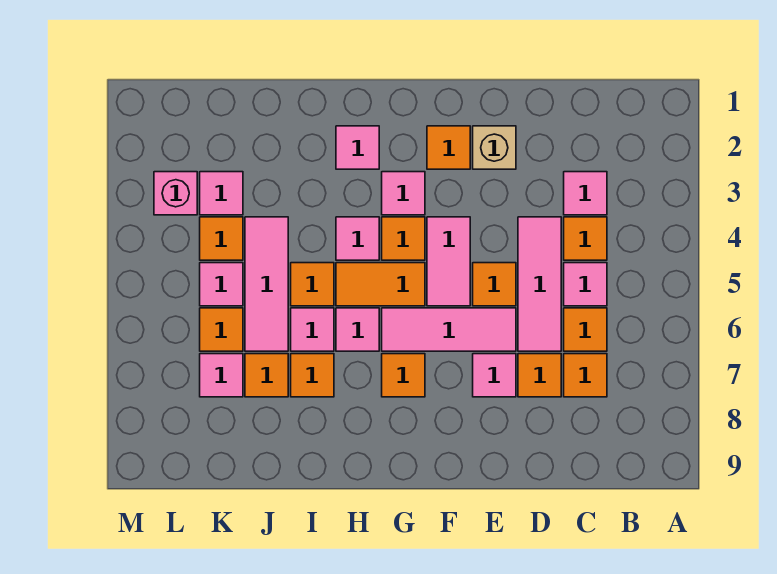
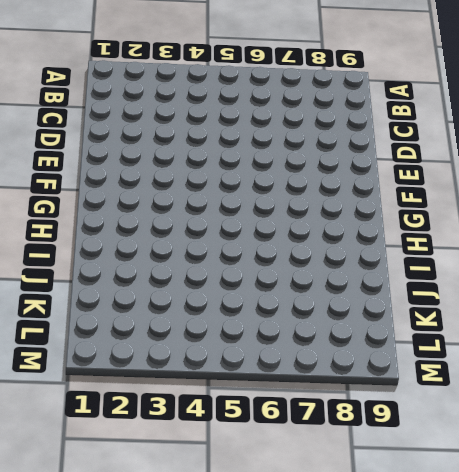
none -> pink tile C3 level 1
none -> orange tile C4 level 1
none -> pink tile C5 level 1
none -> orange tile C6 level 1

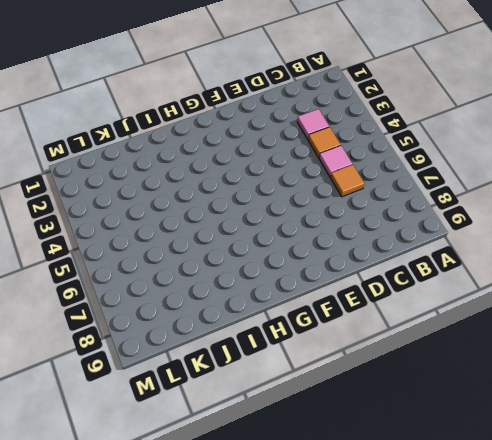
none -> orange tile C7 level 1
none -> pink tile D4:D6 level 1
none -> orange tile D7 level 1
none -> tan brick E2 level 1

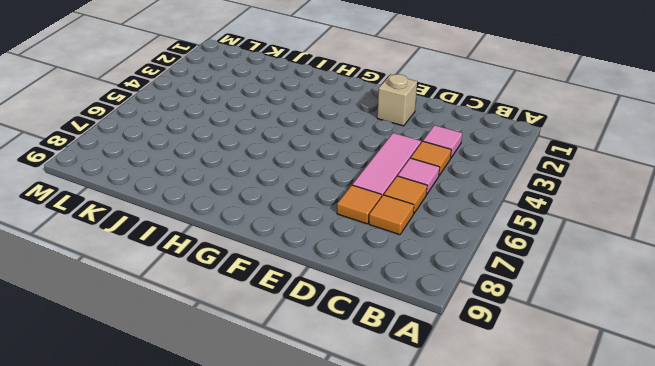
none -> orange tile E5 level 1
none -> pink tile E6:G6 level 1
none -> pink tile E7 level 1
none -> orange tile F2 level 1

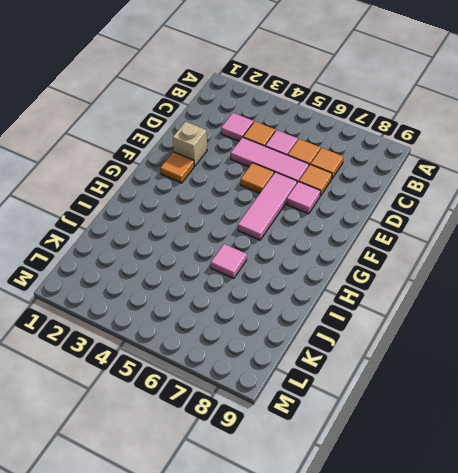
none -> pink tile F4:F5 level 1
none -> pink tile G3 level 1
none -> orange tile G4 level 1
none -> orange tile G5:H5 level 1

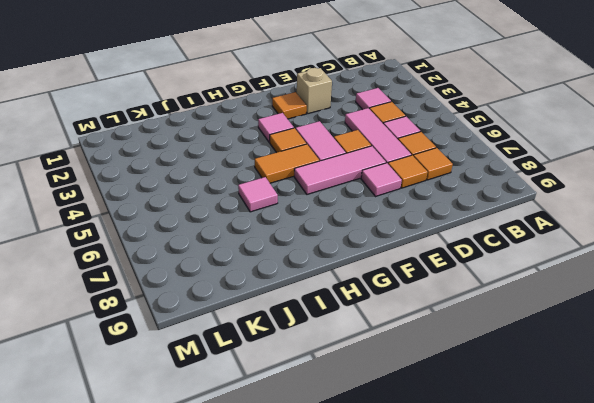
none -> orange tile G7 level 1
none -> pink tile H2 level 1
none -> pink tile H4 level 1
none -> pink tile H6 level 1

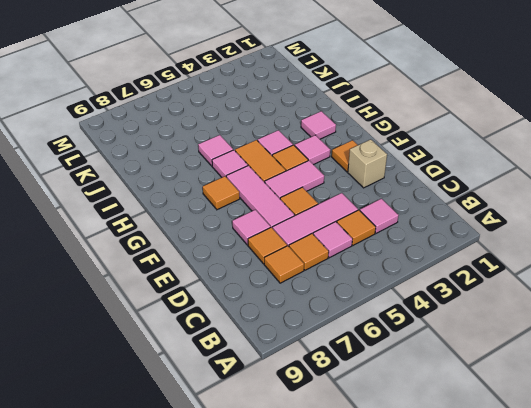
none -> orange tile I5 level 1
none -> orange tile I7 level 1
none -> pink tile J4:J6 level 1
none -> orange tile J7 level 1

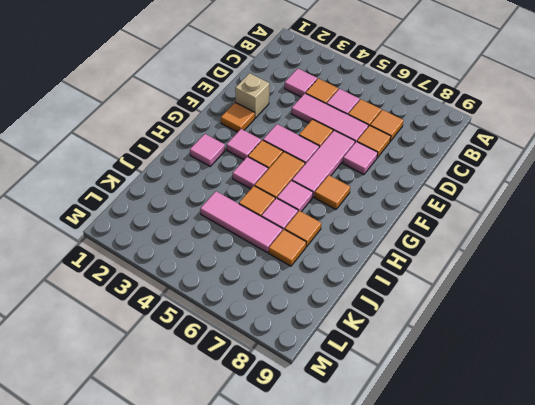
none -> pink tile K3 level 1
none -> orange tile K4 level 1
none -> pink tile K5 level 1
none -> orange tile K6 level 1

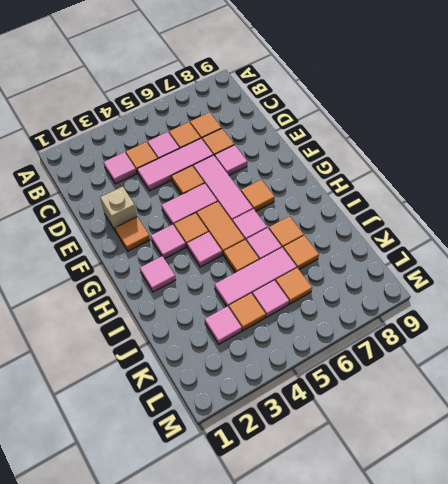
none -> pink tile K7 level 1
none -> pink brick L3 level 1

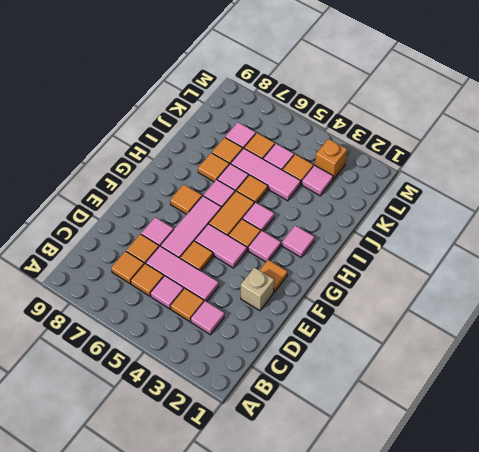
orange brick L3 level 1 -> pink brick L3 level 1

